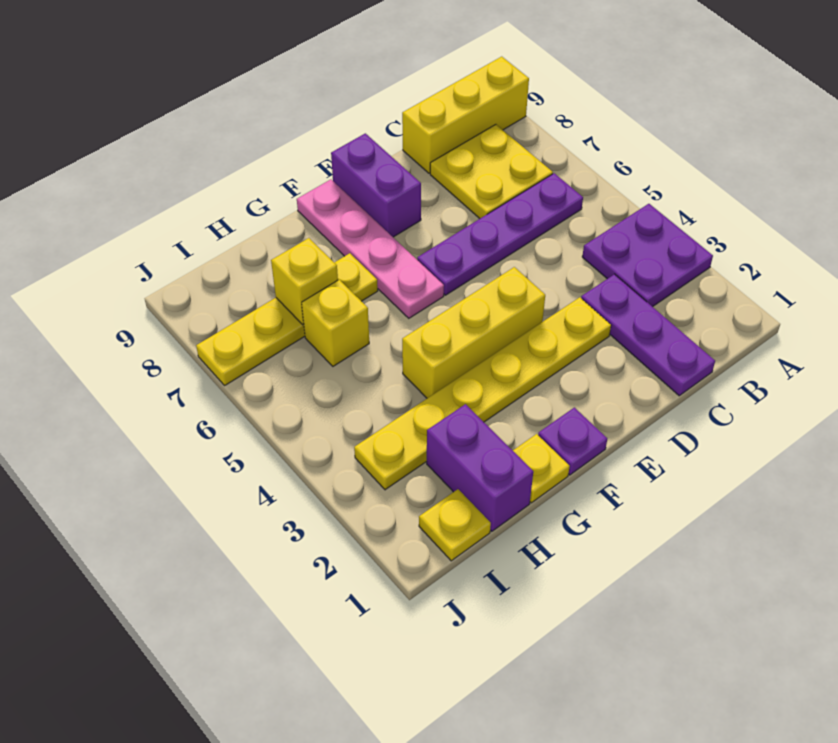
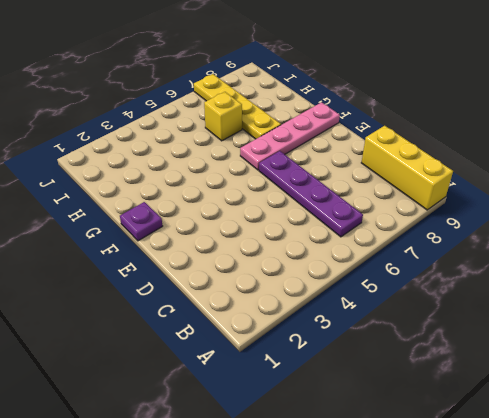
none -> purple plate A3:B4 level 1
none -> yellow plate B7:C8 level 1
none -> purple plate C1:C3 level 1

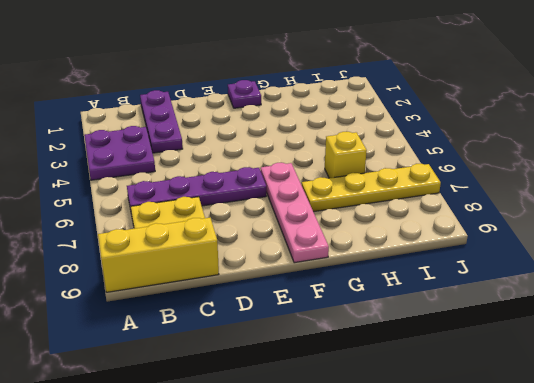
none -> yellow plate D3:I3 level 1
none -> yellow brick E4:G4 level 1
none -> purple brick E8:E9 level 1

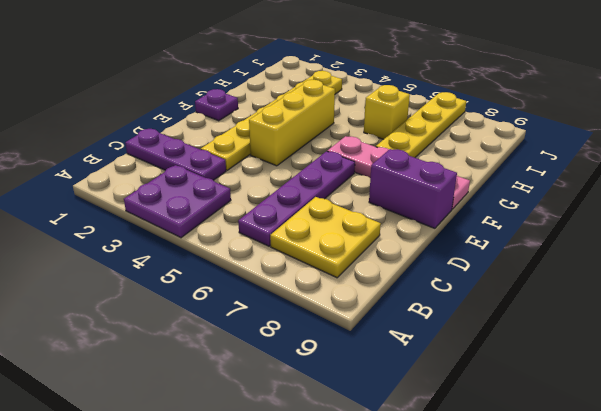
none -> yellow brick A9:C9 level 1
none -> yellow plate G1 level 1
none -> purple brick H1:H2 level 1

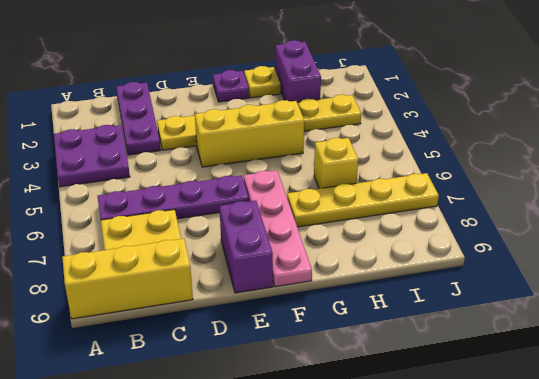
none -> yellow plate I1 level 1
none -> yellow brick H7 level 2

